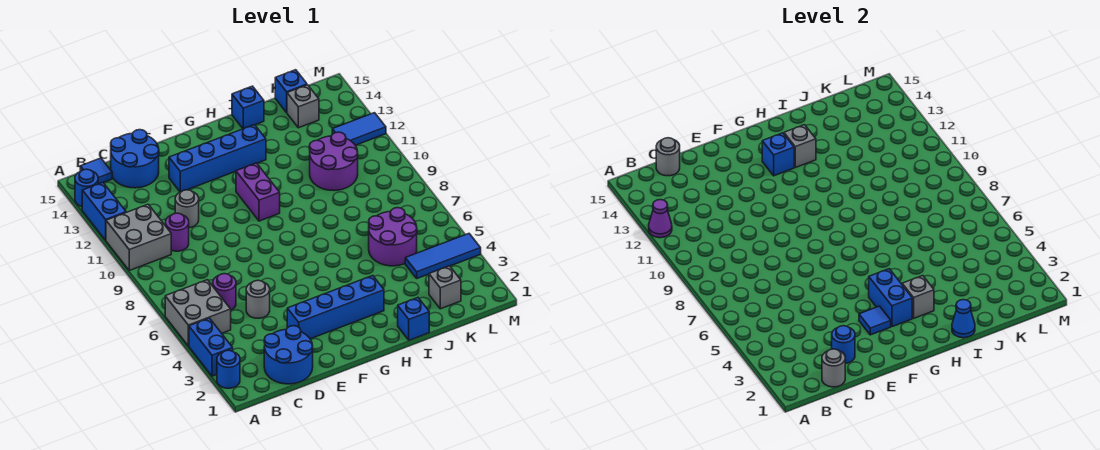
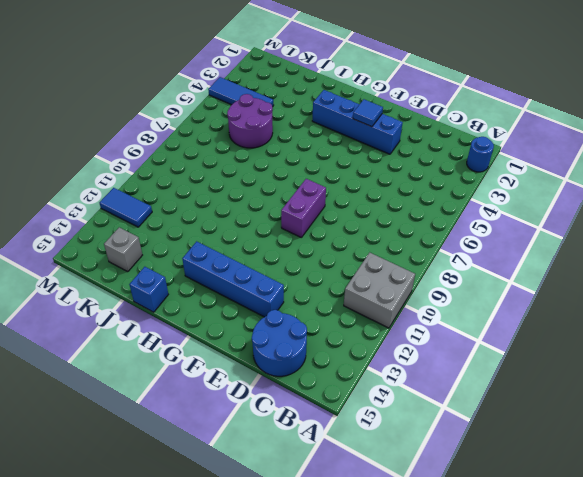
purple brick F8:F9 level 1 -> purple brick G10:G11 level 1
none -> blue brick A3:A4 level 1
none -> grey brick A5:B6 level 1
none -> blue brick A12:A13 level 1
none -> blue round brick A14 level 1

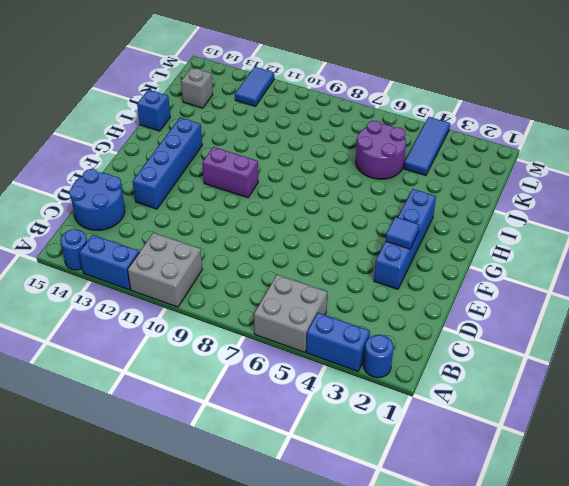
none -> blue tile B15 level 1
none -> blue round brick C1:D2 level 1
none -> purple round brick C6 level 1
none -> purple round brick C10 level 1

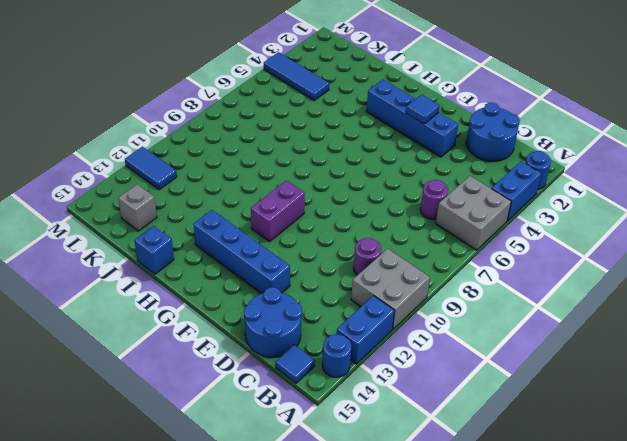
none -> grey round brick D5 level 1
none -> grey round brick D11 level 1
none -> blue brick I1 level 1
none -> purple round brick J5:K6 level 1

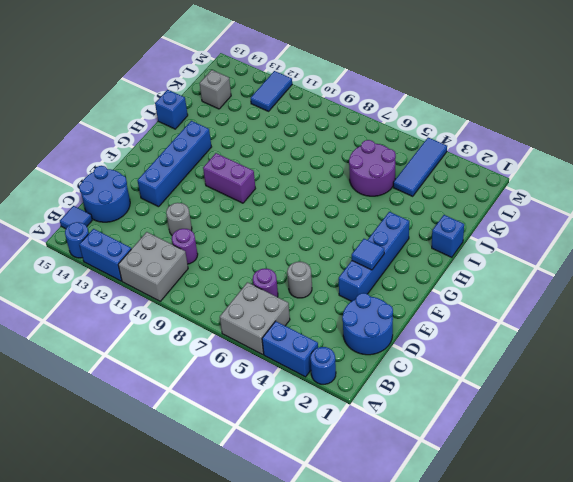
none -> purple round brick J10:K11 level 1
none -> grey brick K2 level 1
none -> blue brick K15 level 1
none -> purple cone A12 level 2

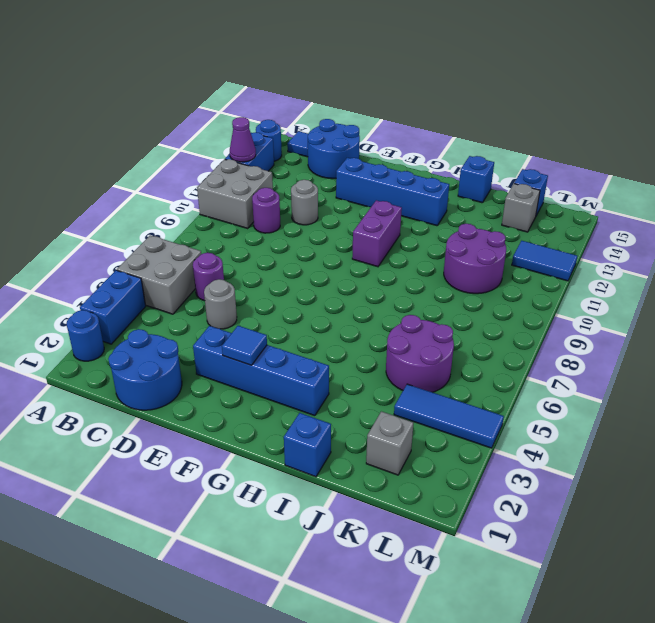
none -> grey round brick C1 level 2
none -> grey round brick C15 level 2
none -> blue round brick D2 level 2
none -> blue brick G3:G4 level 2

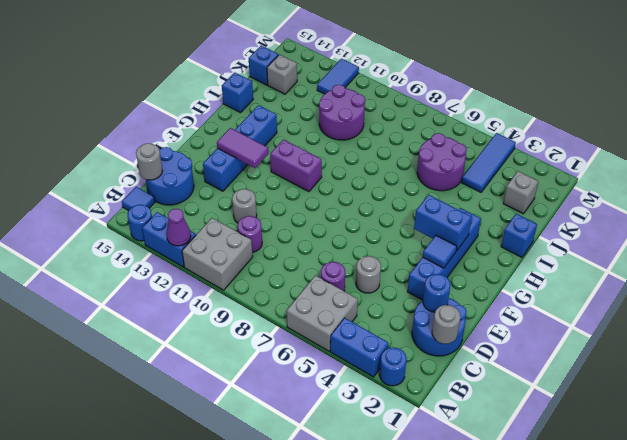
purple tile F12:F13 level 2 -> none
none -> blue brick G13 level 2
none -> grey brick H3 level 2
none -> grey brick H13 level 2
none -> blue cone I1 level 2

